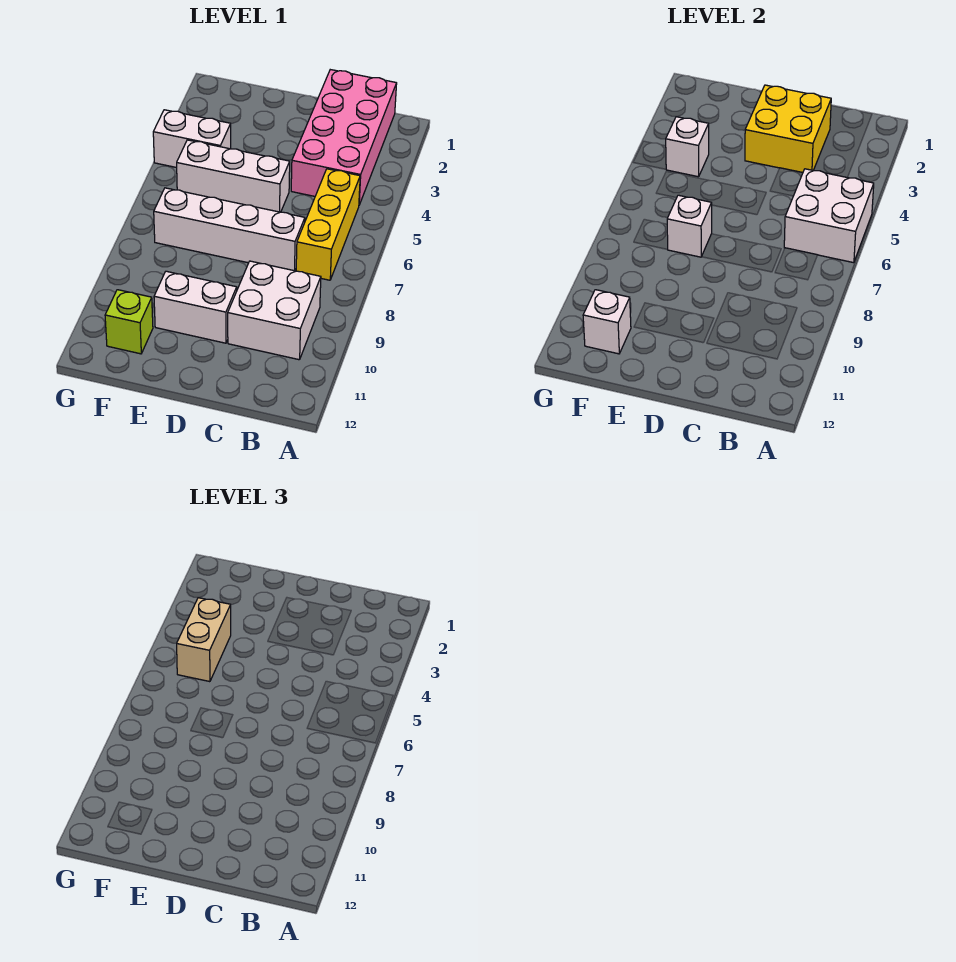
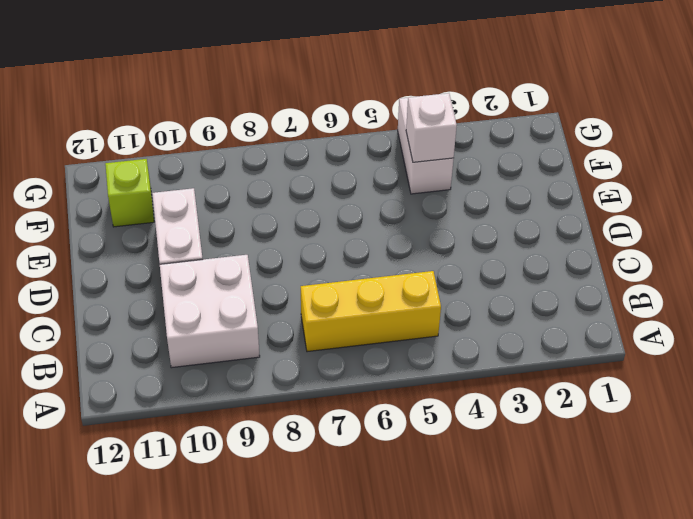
none -> pink brick B1:C4 level 1
none -> white brick C7:F7 level 1
none -> white brick D5:F5 level 1

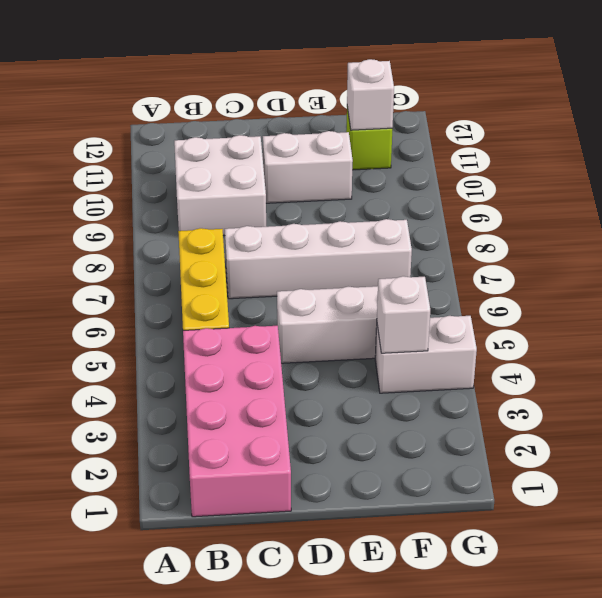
none -> white brick A5:B6 level 2
none -> yellow brick C2:D3 level 2
none -> white brick E7 level 2

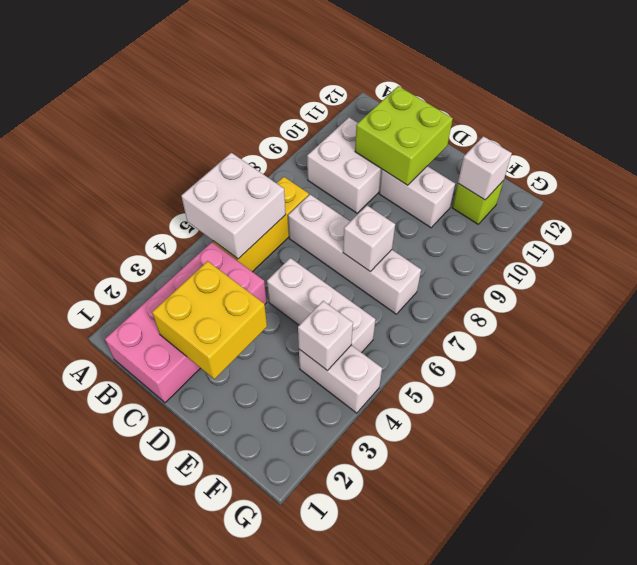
lime brick C10:D11 level 2 -> none
none -> tan brick F4:F5 level 3

